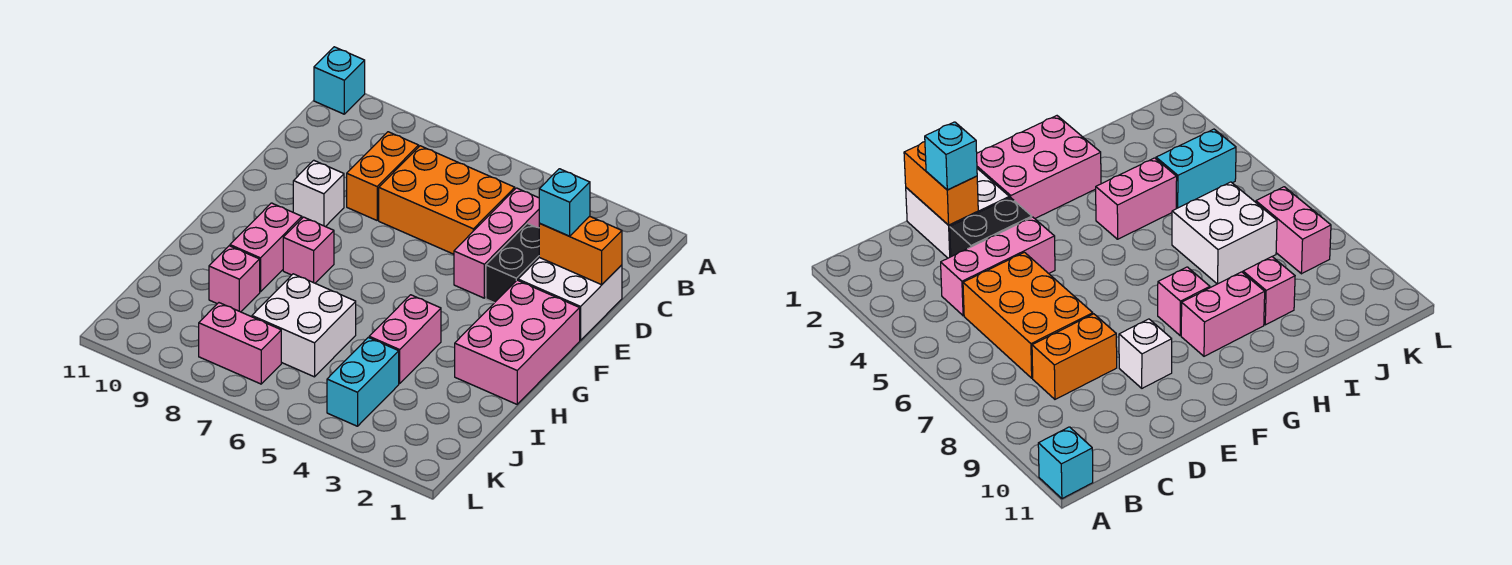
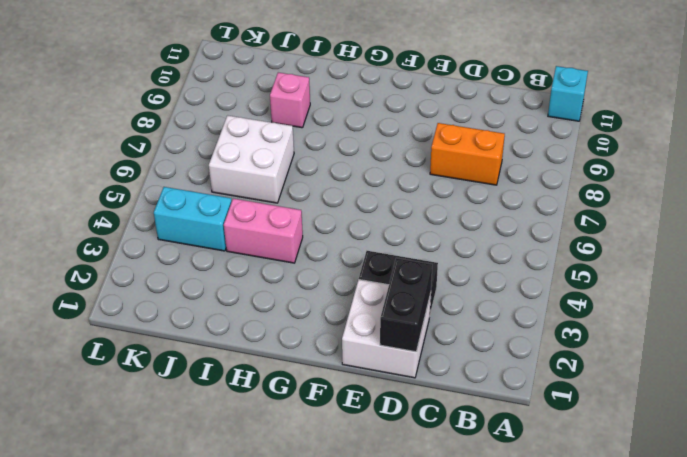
black brick D1:D2 level 2 -> orange brick D1:D2 level 2
none -> pink brick C4:E4 level 1
none -> orange brick C5:D7 level 1
none -> white brick E9 level 1

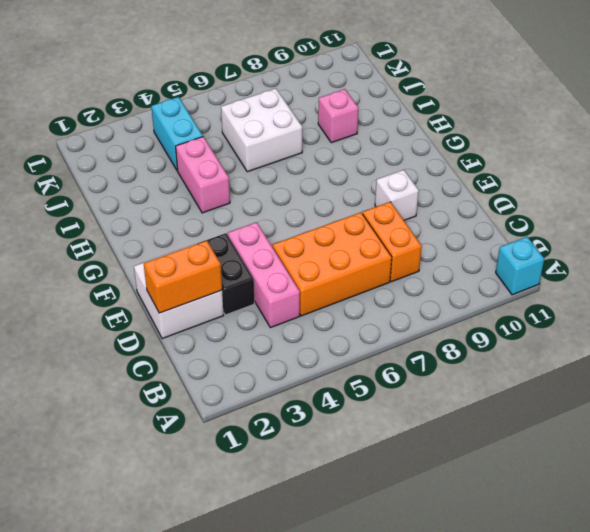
none -> pink brick F1:H2 level 1
none -> pink brick G8 level 1
none -> pink brick G9:H9 level 1

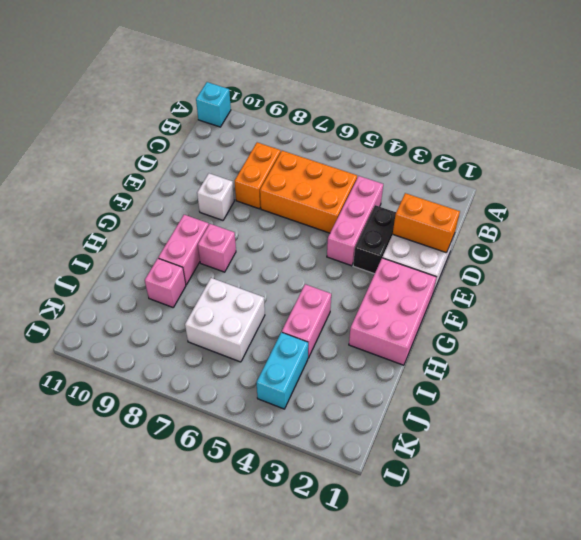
none -> pink brick K7:K8 level 1
none -> cyan brick D2 level 3

